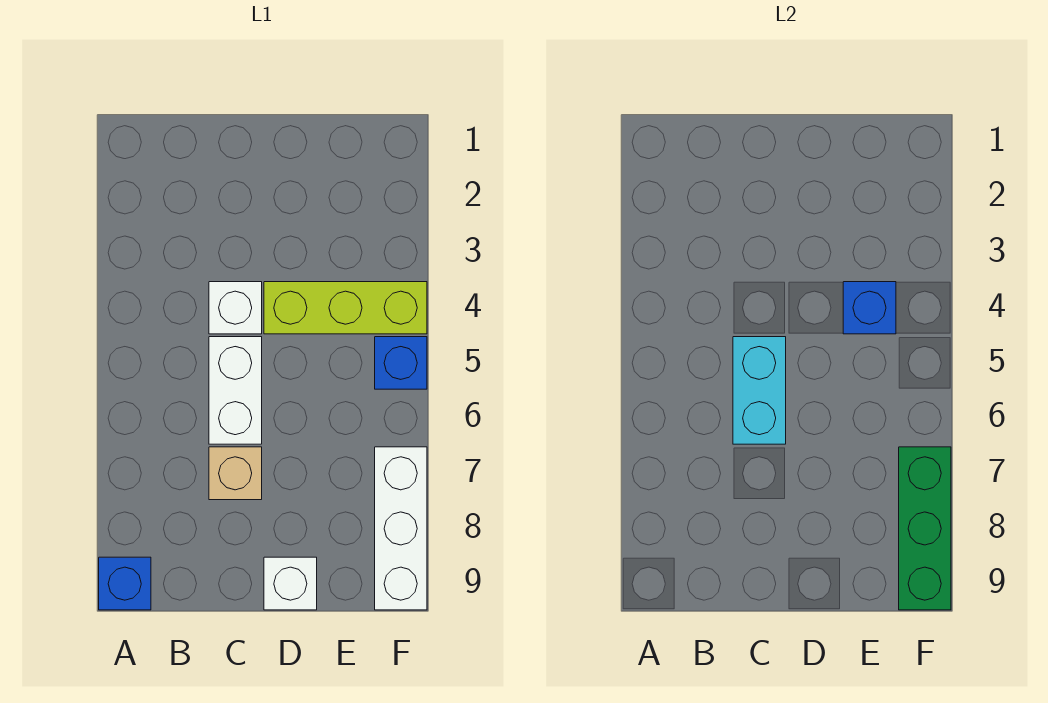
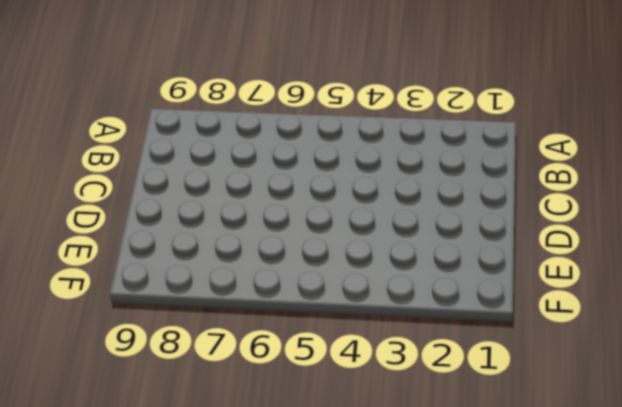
none -> blue brick A9 level 1
none -> white brick C4 level 1

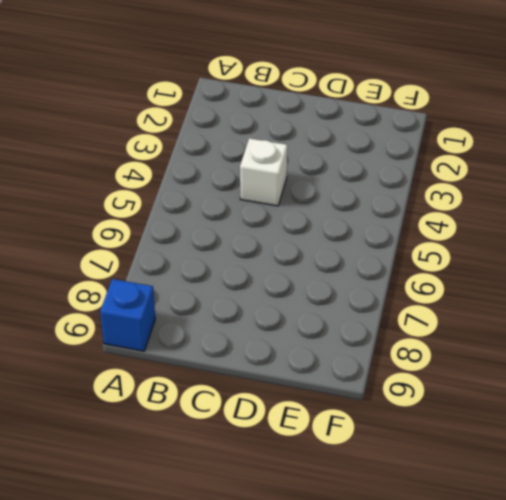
none -> white brick C5:C6 level 1
none -> tan brick C7 level 1

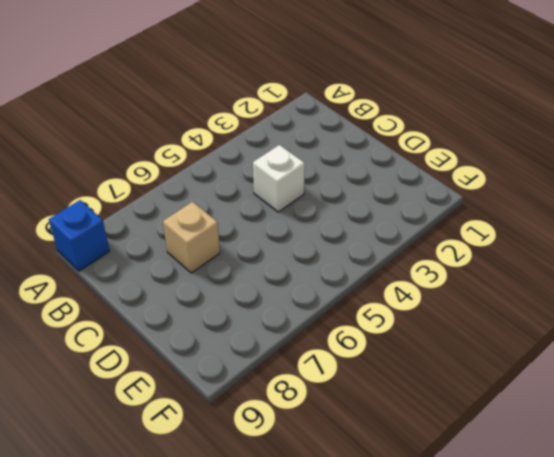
none -> white brick C5:C6 level 1
none -> lime brick D4:F4 level 1

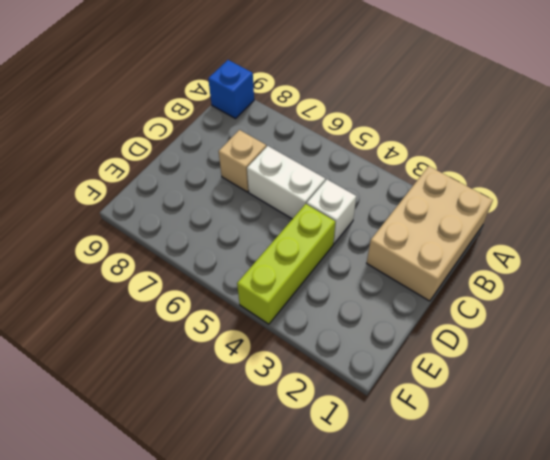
tan brick A1:C2 level 1 -> none
none -> white brick D9 level 1
none -> blue brick F5 level 1

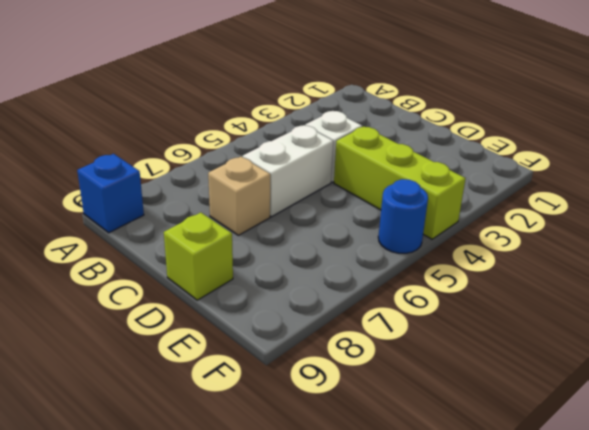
lime brick D9 level 1 -> white brick D9 level 1
blue round brick F5 level 1 -> blue brick F5 level 1
none -> white brick F7:F9 level 1
none -> cyan brick C5:C6 level 2

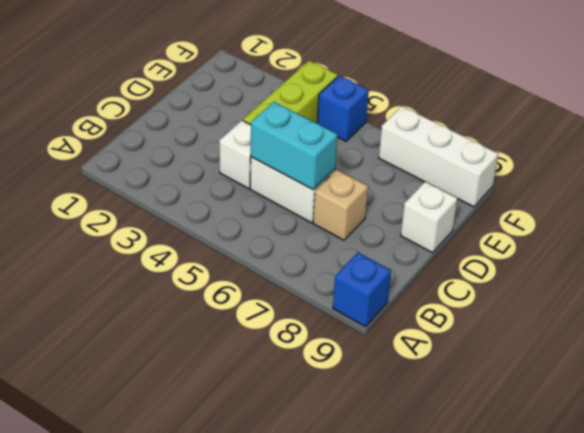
none -> blue brick E4 level 2
none -> green brick F7:F9 level 2

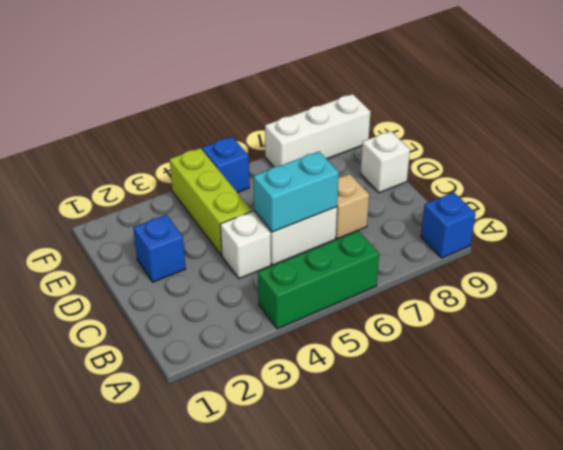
green brick A4:A6 level 1 -> green brick F7:F9 level 2
blue brick D2 level 1 -> blue brick E4 level 2

